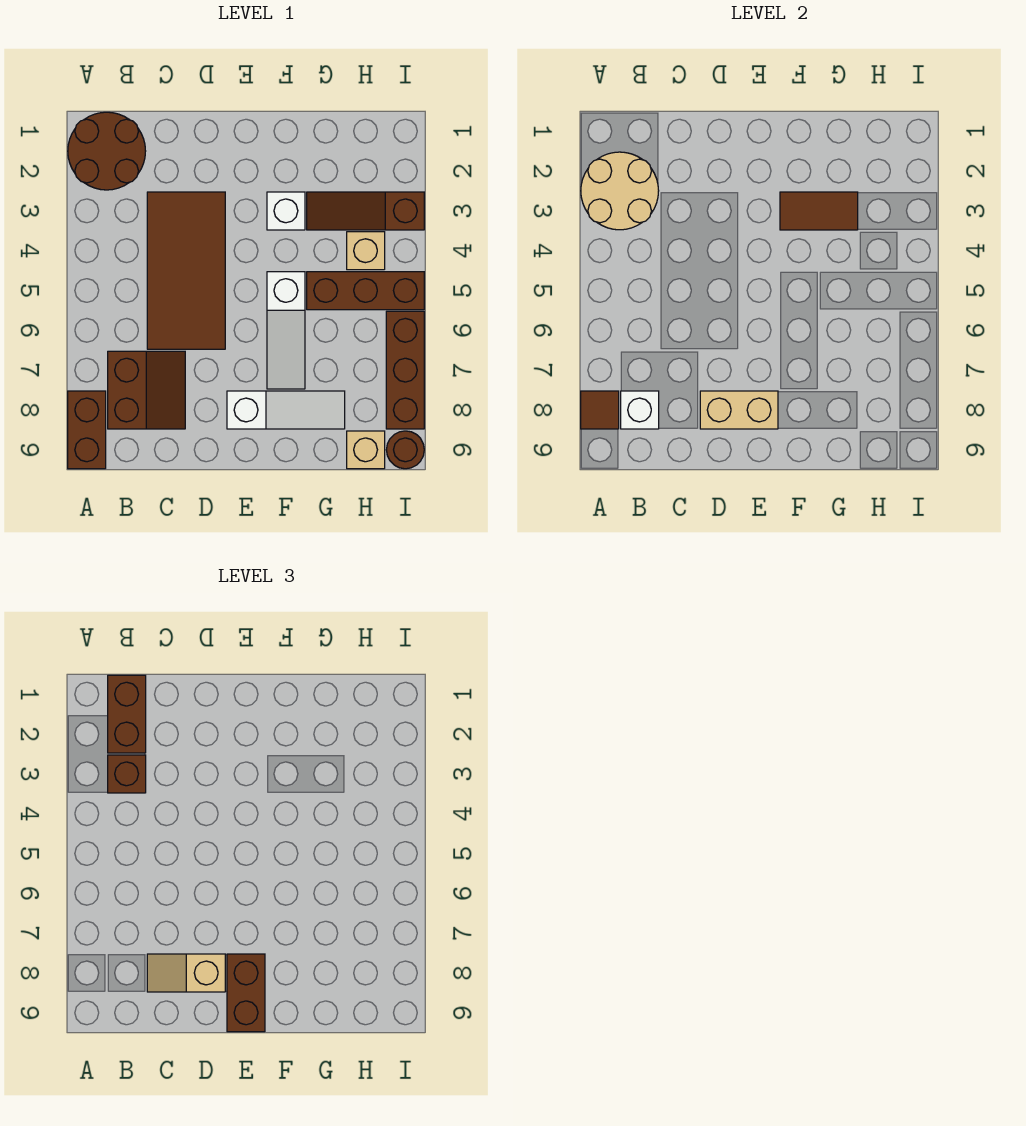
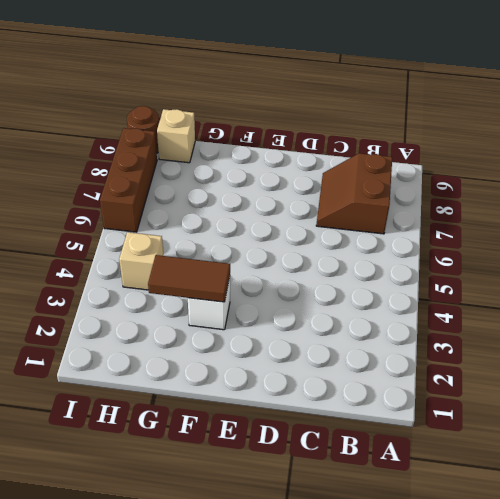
none -> brown round brick A1:B2 level 1
none -> brown brick A8:A9 level 1
none -> brown tile C3:D6 level 1

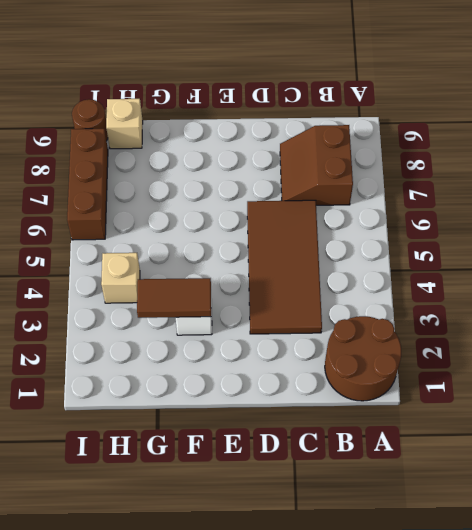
none -> brown brick A8:A9 level 1
none -> white slope E8:G8 level 1 top E
none -> white slope F5:F7 level 1 top 5

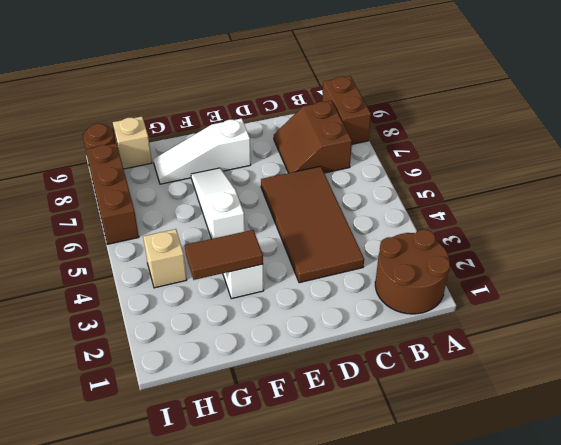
none -> brown slope G3:I3 level 1 top I
none -> brown brick G5:I5 level 1
none -> tan round brick A2:B3 level 2

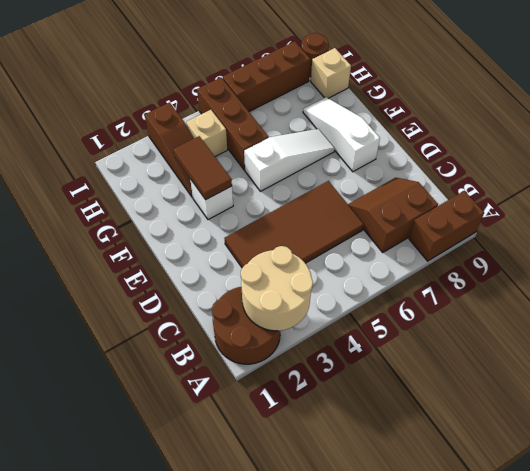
none -> brown tile A8 level 2
none -> white brick B8 level 2
none -> tan brick D8:E8 level 2

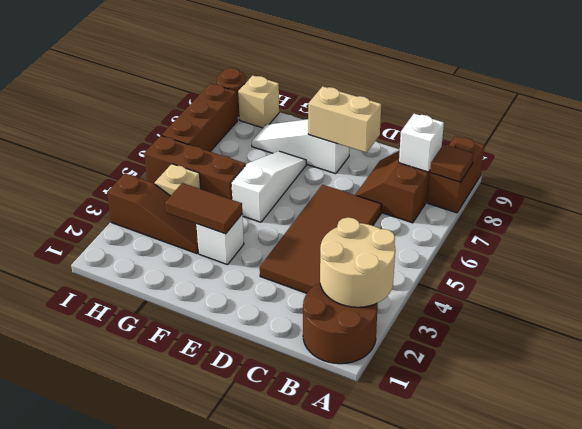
none -> brown brick B1:B2 level 3
none -> brown brick B3 level 3
none -> tan slope C8:D8 level 3 top D

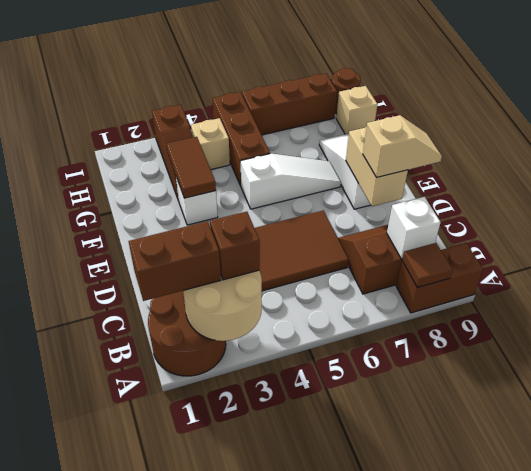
tan slope D8:D9 level 3 top 8 -> tan slope C8:D8 level 3 top D
none -> brown brick E8:E9 level 3

